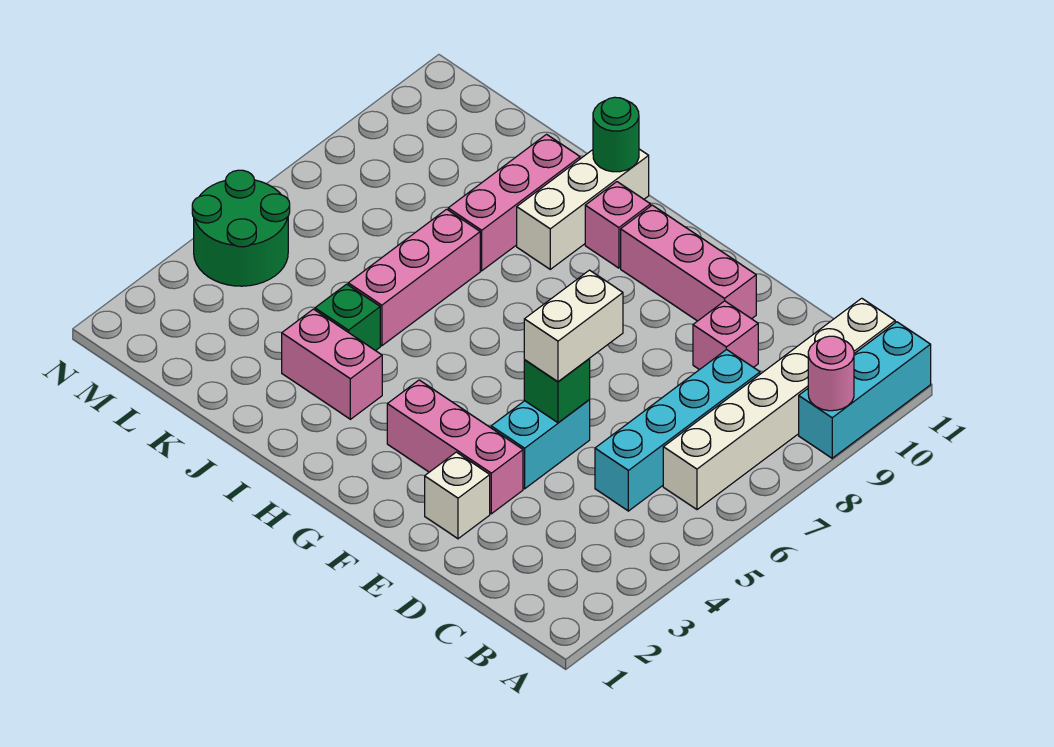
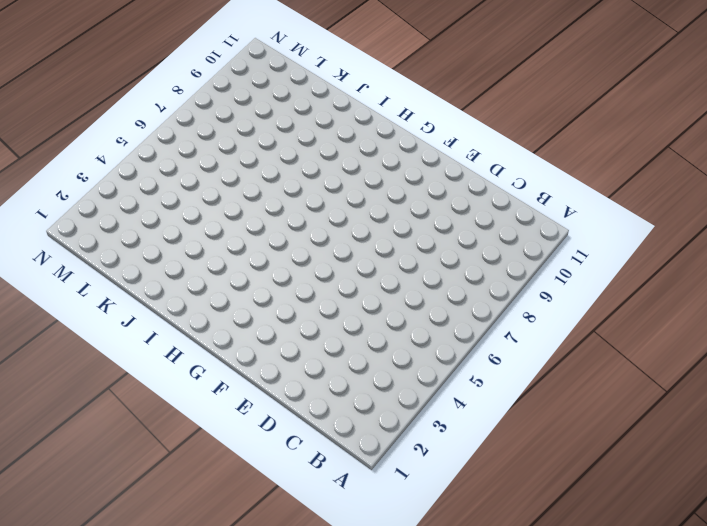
none -> cyan brick A9:A11 level 1
none -> white brick B6:B11 level 1
none -> cyan brick C5:C8 level 1

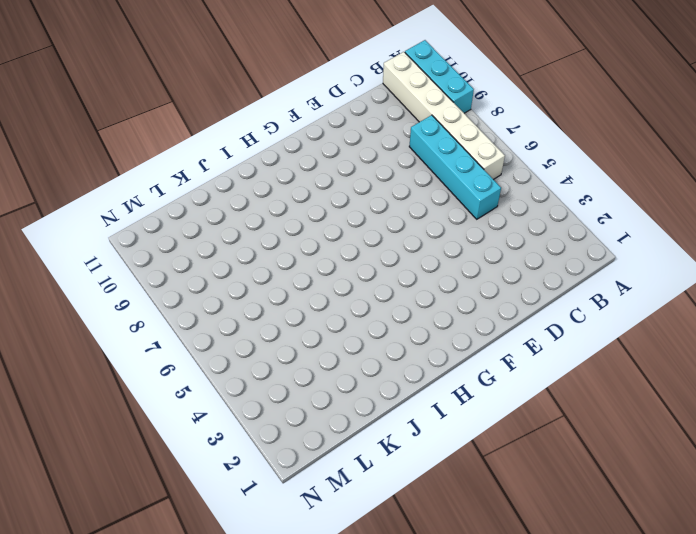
none -> pink brick D9 level 1
none -> white brick E2 level 1
none -> pink brick E3:G3 level 1

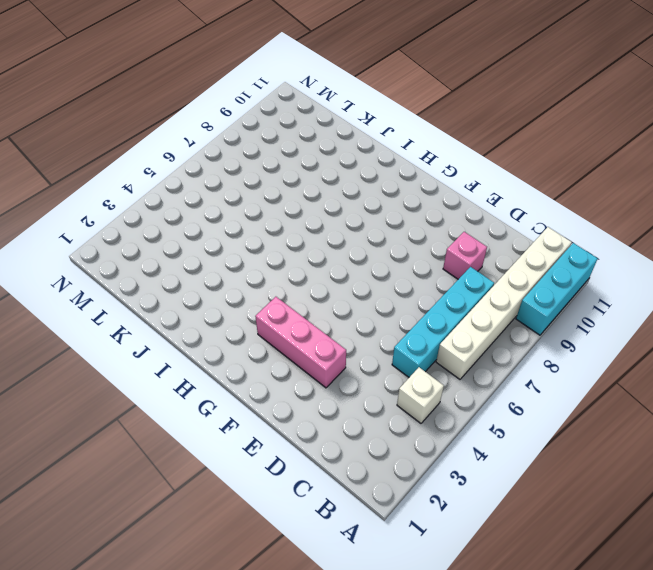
white brick B4 level 1 -> white brick E2 level 1
none -> cyan brick E4:E5 level 1
none -> pink brick E10:G10 level 1
none -> pink brick H10 level 1

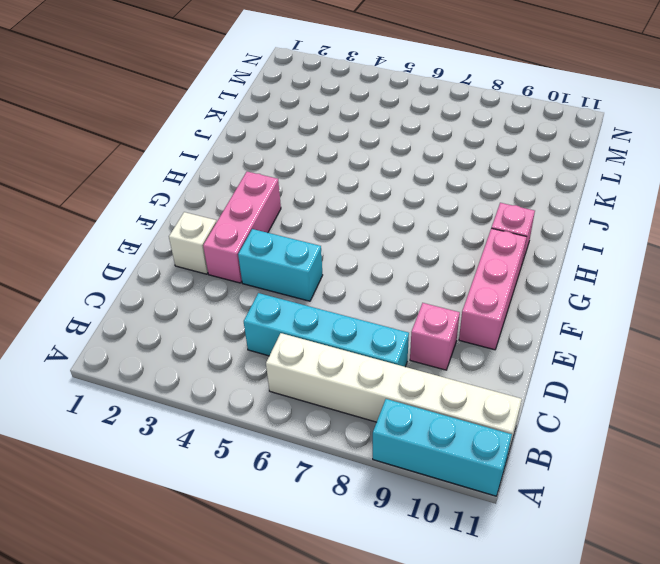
none -> pink brick I3:J3 level 1
none -> white brick I9:I11 level 1
none -> green brick J4 level 1

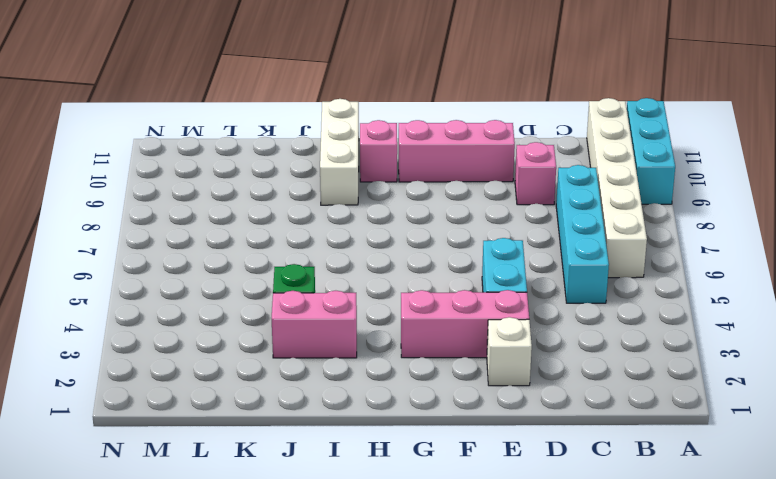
none -> pink brick J5:J7 level 1
none -> pink brick J8:J10 level 1
none -> green round brick M4:N5 level 1

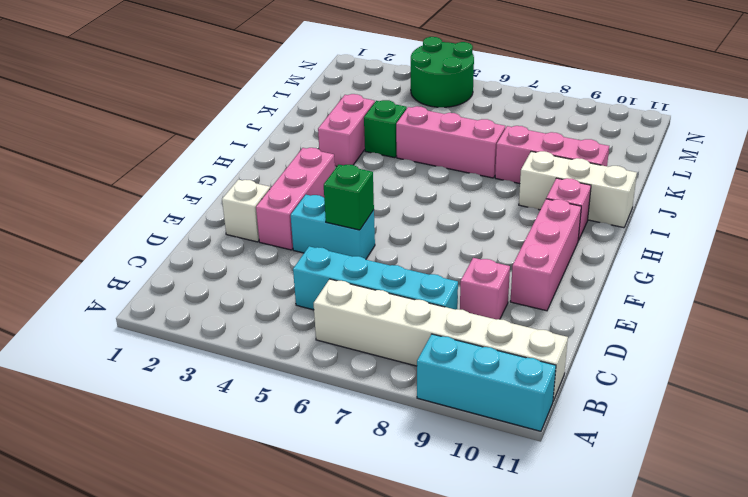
none -> pink round brick A9 level 2
none -> green round brick I11 level 2
none -> white brick E5:E6 level 3

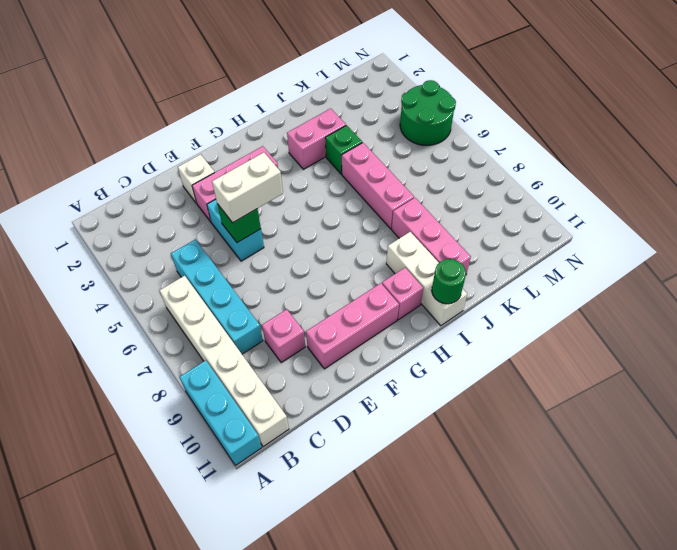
white brick E5:F5 level 3 -> white brick E5:E6 level 3
none -> pink round brick A9 level 2

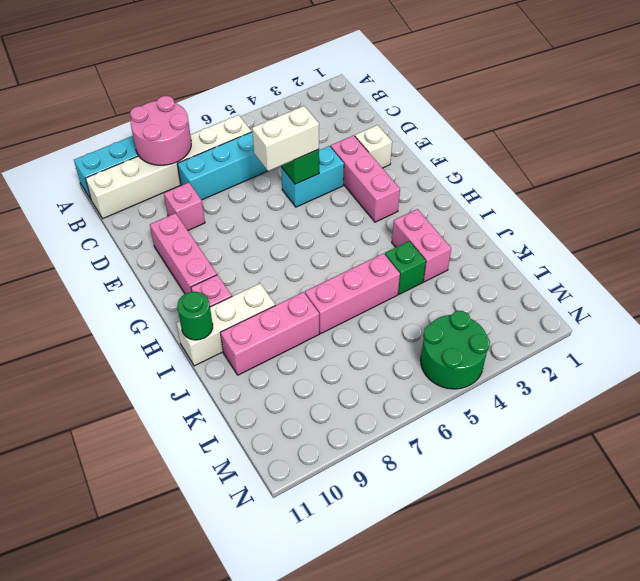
pink round brick A8:B9 level 2 -> pink round brick A9 level 2

